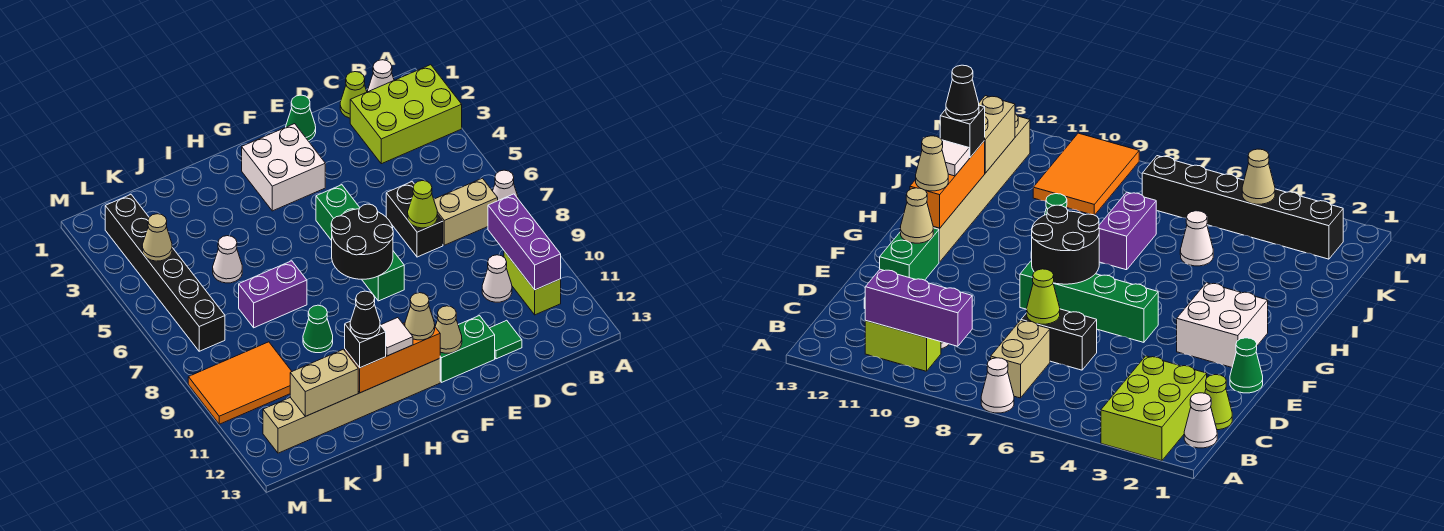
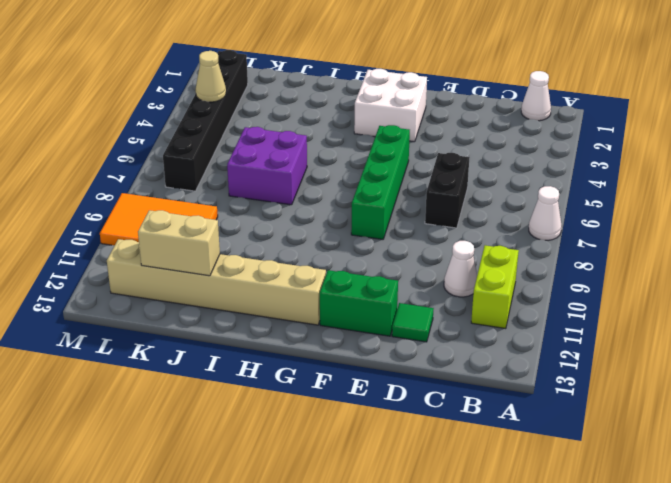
purple brick I6:J7 level 1 -> purple brick I7:J7 level 1
none -> lime brick A2:C3 level 1
none -> tan brick B7:C7 level 1
none -> lime cone C1 level 1
none -> green cone E1 level 1

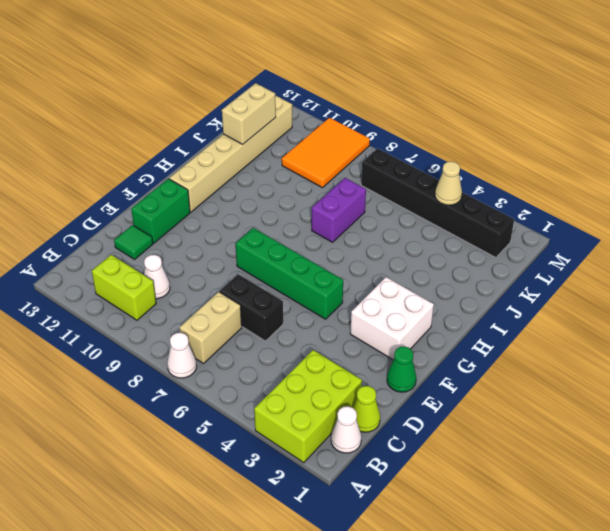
none -> green cone I9 level 1
none -> white cone J5 level 1
none -> purple brick B9:B11 level 2
none -> lime cone D7 level 2

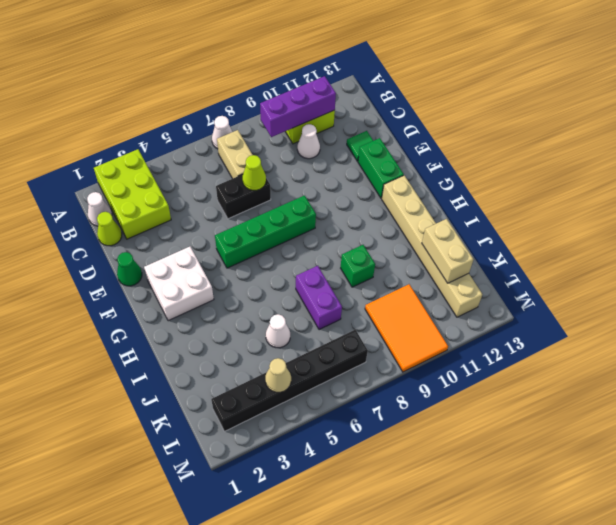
green brick I9 level 1 -> green cone I9 level 1
none -> black round brick F7:G8 level 2
none -> tan cone F12 level 2
none -> orange brick G12:I12 level 2
none -> tan cone G12 level 3

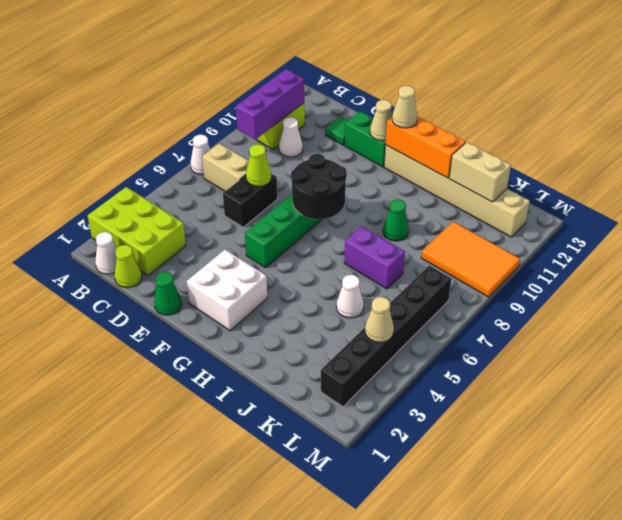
none -> white tile H12 level 3
none -> black brick I12 level 3
none -> black cone I12 level 4

